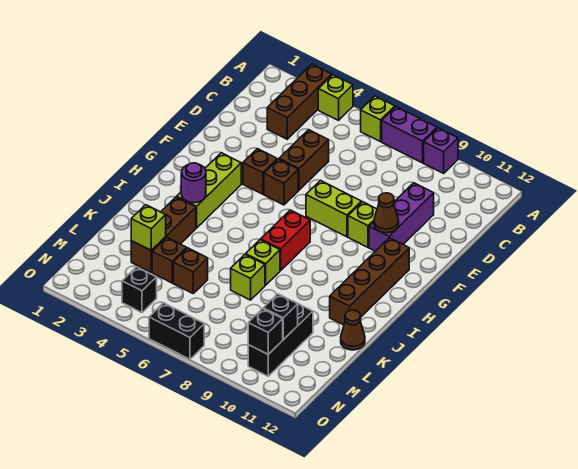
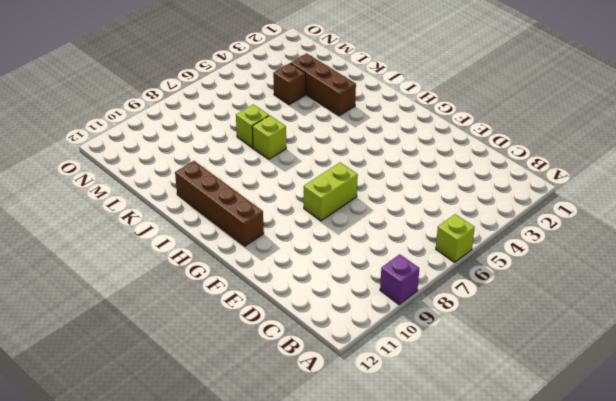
none -> brown brick A3:C3 level 1
none -> lime brick A4 level 1
none -> purple brick A7:A8 level 1

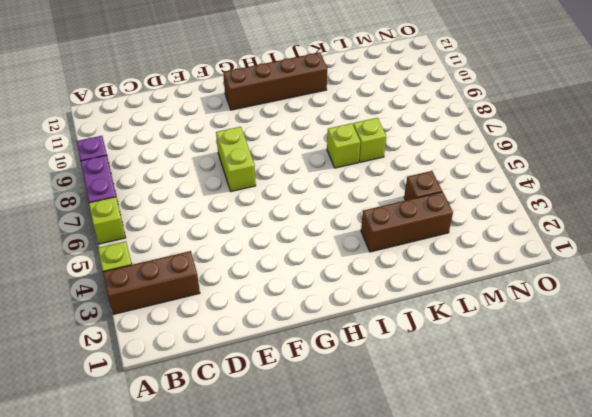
none -> brown brick D5:E5 level 1
none -> purple brick D10:F10 level 1
none -> brown brick F4 level 1

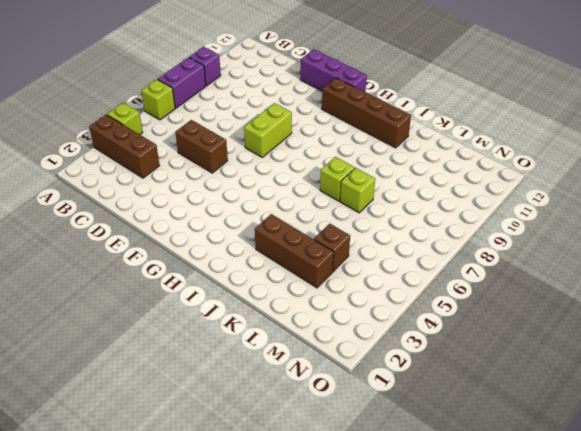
purple brick E12:G12 level 1 -> purple brick D10:F10 level 1
none -> brown brick F4 level 1
none -> brown brick F5 level 1
none -> lime brick F9 level 1

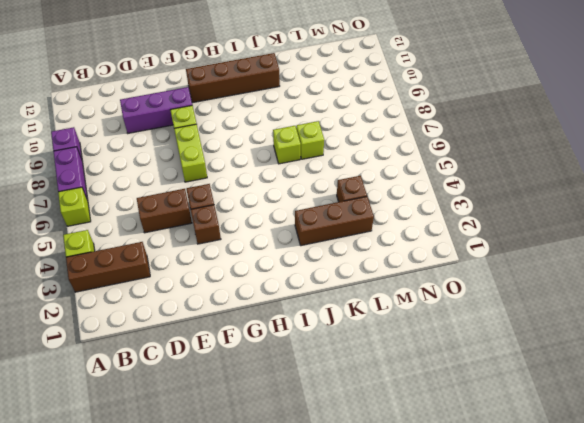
none -> lime brick G3:I3 level 1
none -> red brick H7:I7 level 1
none -> brown cone K12 level 1

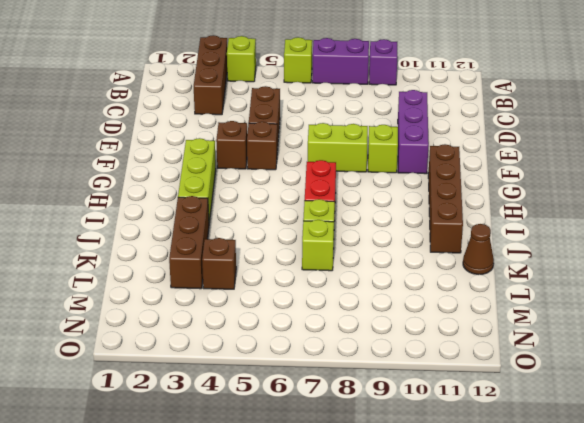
none -> brown brick L5 level 1
none -> black brick L10:N10 level 1
none -> black brick N4 level 1

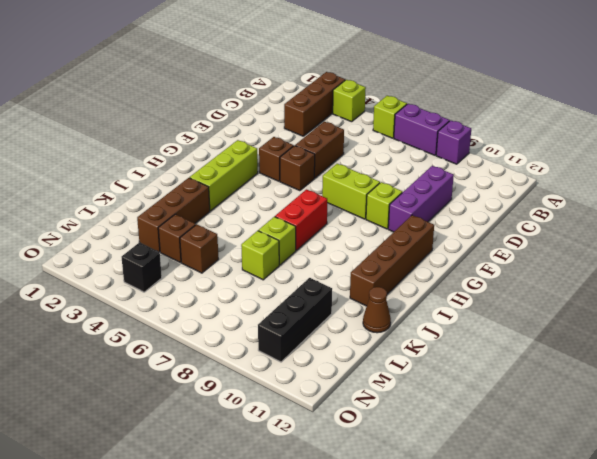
none -> black brick O6:O7 level 1
none -> brown cone F10 level 2
none -> purple round brick I3 level 2

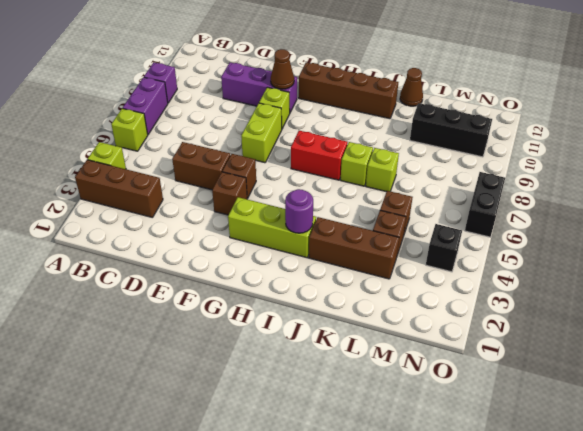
none -> lime brick L3 level 2
none -> black brick M10 level 2
none -> black brick N10 level 2

